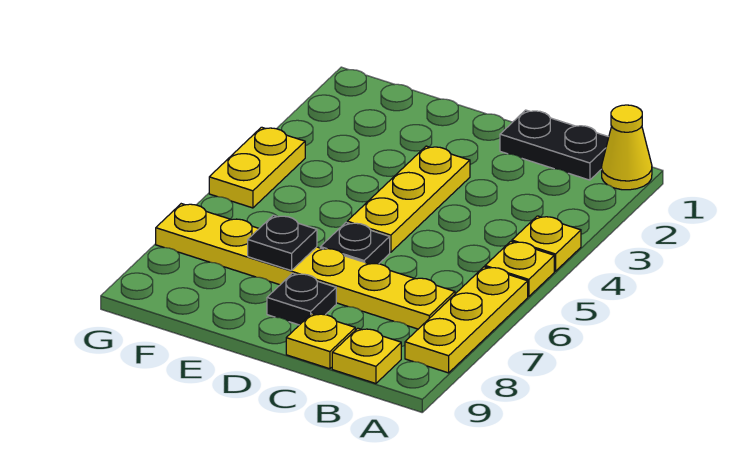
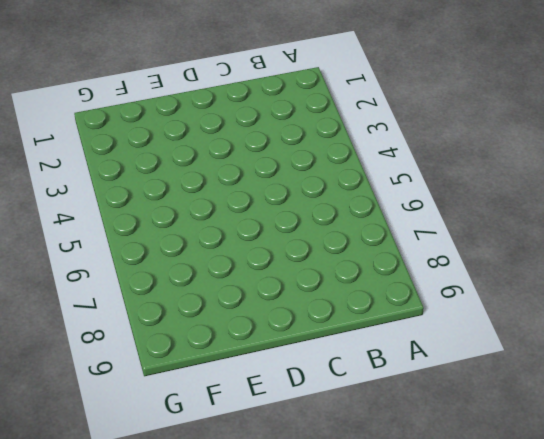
none -> yellow cone A1 level 1
none -> yellow plate A4 level 1
none -> yellow plate A5 level 1

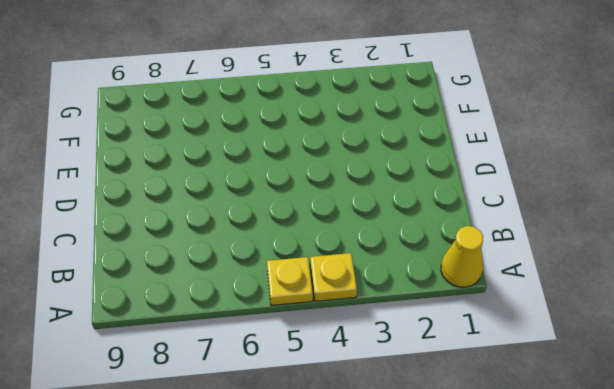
none -> yellow plate A6:A8 level 1
none -> black plate B1:C1 level 1
none -> yellow plate B7:G7 level 1

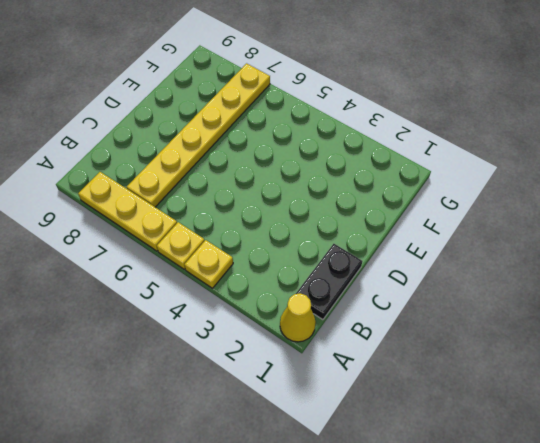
none -> yellow plate B9 level 1
none -> yellow plate C9 level 1
none -> yellow plate D3:D5 level 1

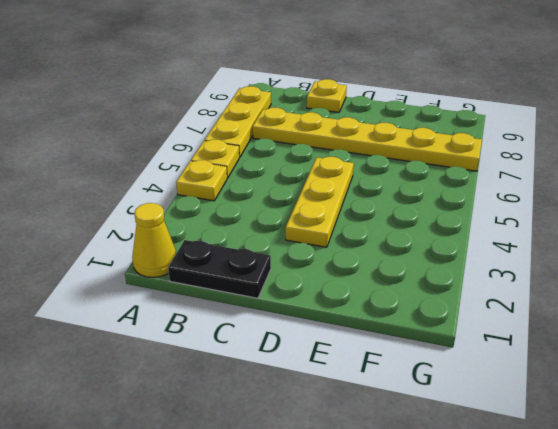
none -> yellow plate B9 level 1
none -> black plate D6 level 1
none -> black plate D8 level 1

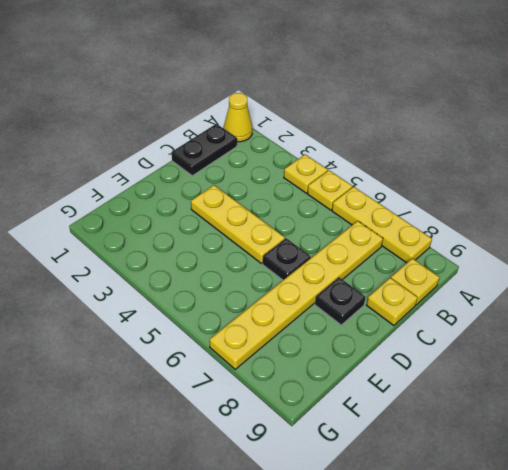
none -> yellow plate G4:G5 level 1
none -> black plate E7 level 2

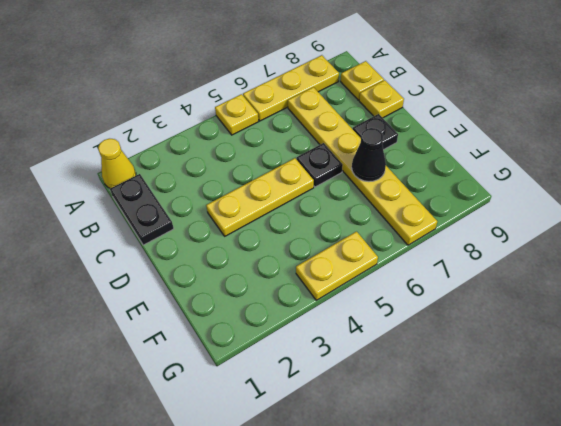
black cone E7 level 2 -> black plate E7 level 2
none -> yellow plate A4 level 1

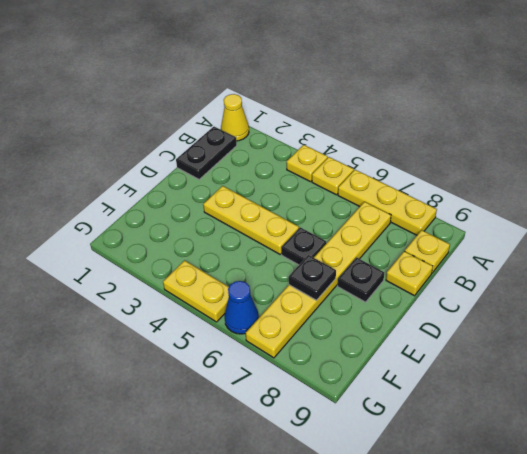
blue cone G6 level 1 -> none

